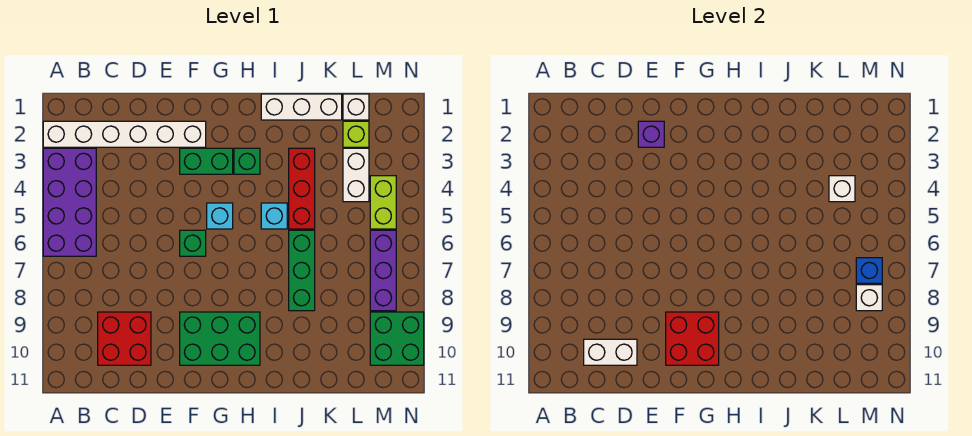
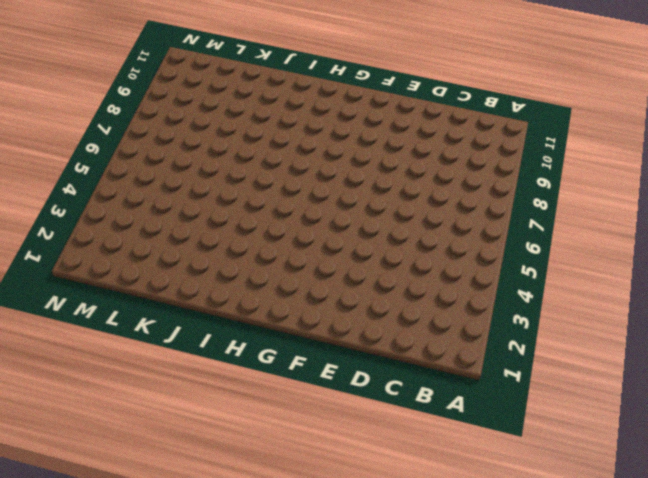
none -> white brick A2:F2 level 1
none -> purple brick A3:B6 level 1
none -> red brick C9:D10 level 1

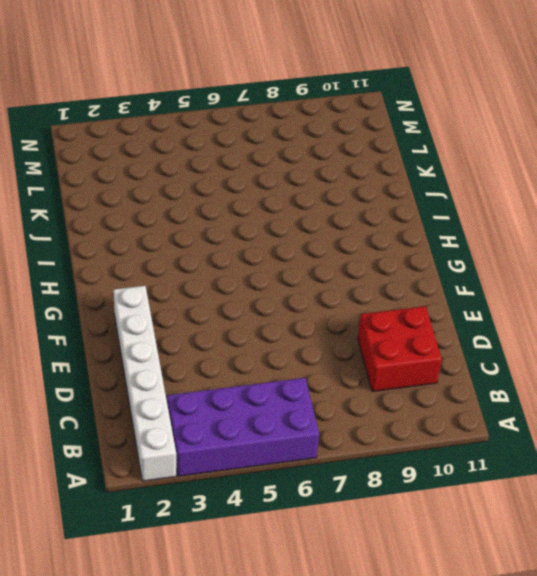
none -> green brick F3:G3 level 1
none -> green brick F6 level 1
none -> green brick F9:H10 level 1

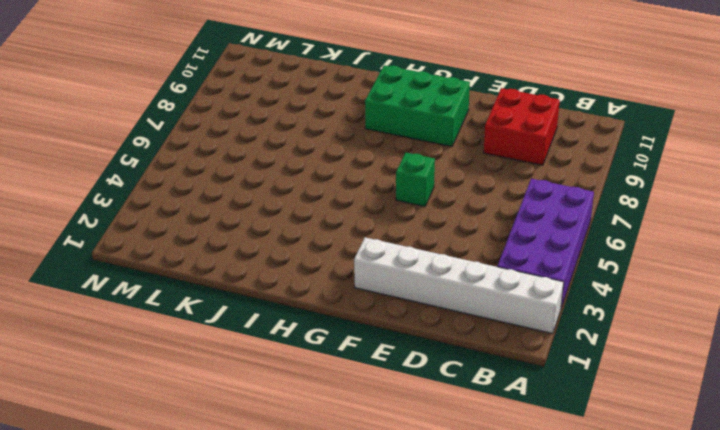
none -> green brick F3:G3 level 1
none -> cyan brick G5 level 1
none -> green brick H3 level 1

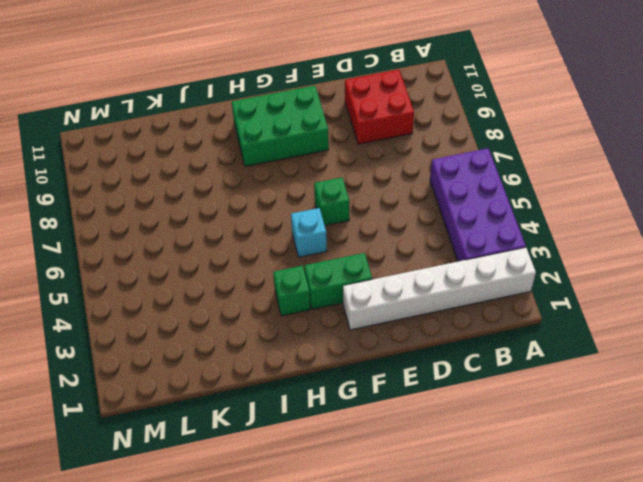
none -> white brick I1:K1 level 1
none -> cyan brick I5 level 1
none -> red brick J3:J5 level 1

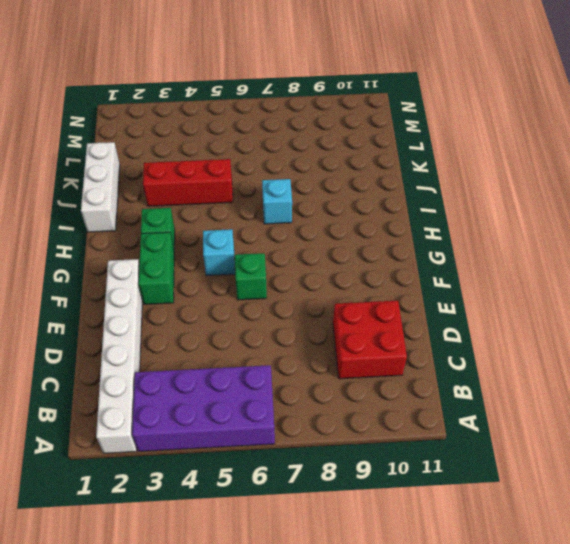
cyan brick I7 level 1 -> cyan brick I5 level 1
none -> green brick F9:H10 level 1
none -> green brick J6:J8 level 1
none -> white brick L1 level 1

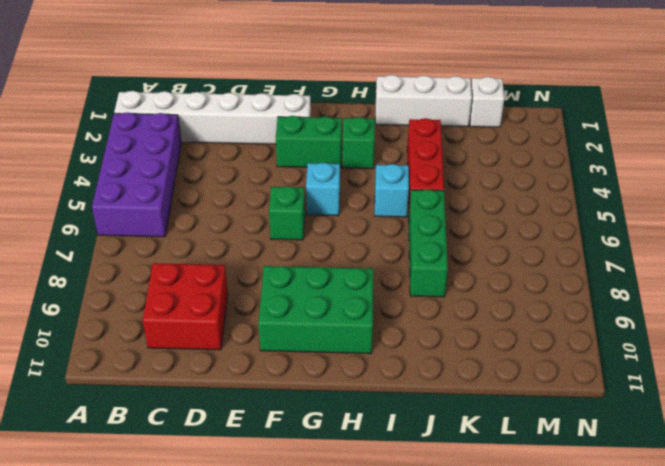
none -> lime brick L2 level 1
none -> white brick L3:L4 level 1
none -> lime brick M4:M5 level 1

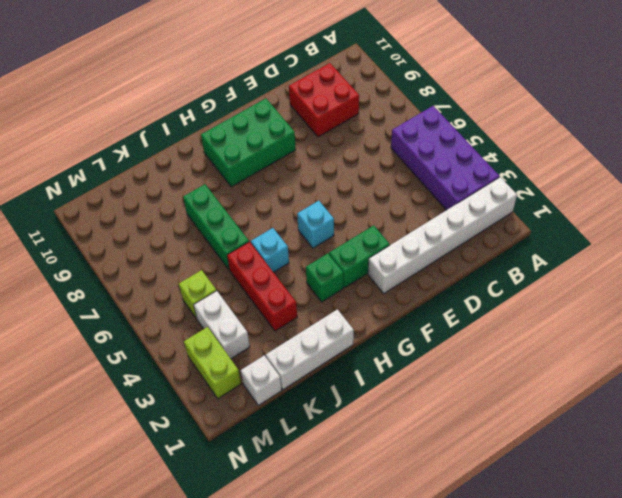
lime brick L5 level 1 -> lime brick L2 level 1
lime brick M2:M3 level 1 -> lime brick M4:M5 level 1
none -> green brick F6 level 1
none -> purple brick M6:M8 level 1
none -> green brick M9:N10 level 1

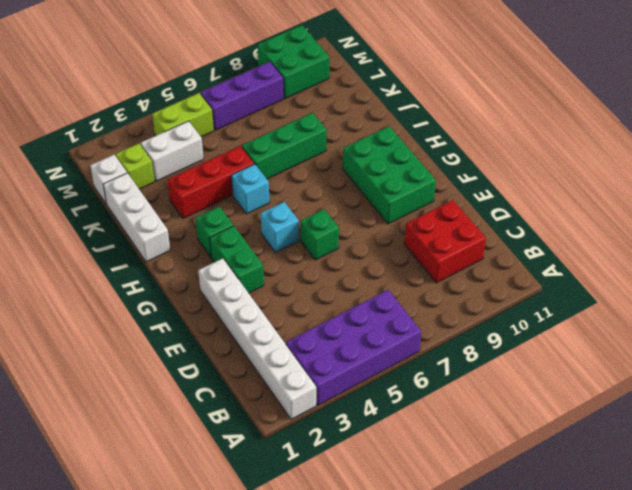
none -> white brick C10:D10 level 2
none -> purple brick E2 level 2
none -> red brick F9:G10 level 2

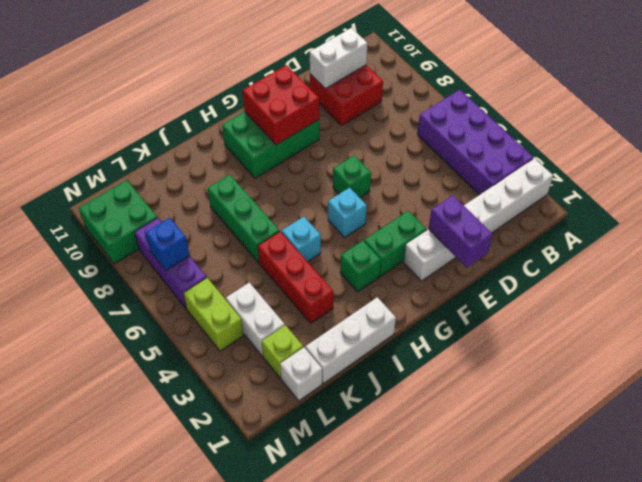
purple brick E1:E2 level 2 -> purple brick E2 level 2
none -> white brick L4 level 2
none -> white brick M8 level 2

